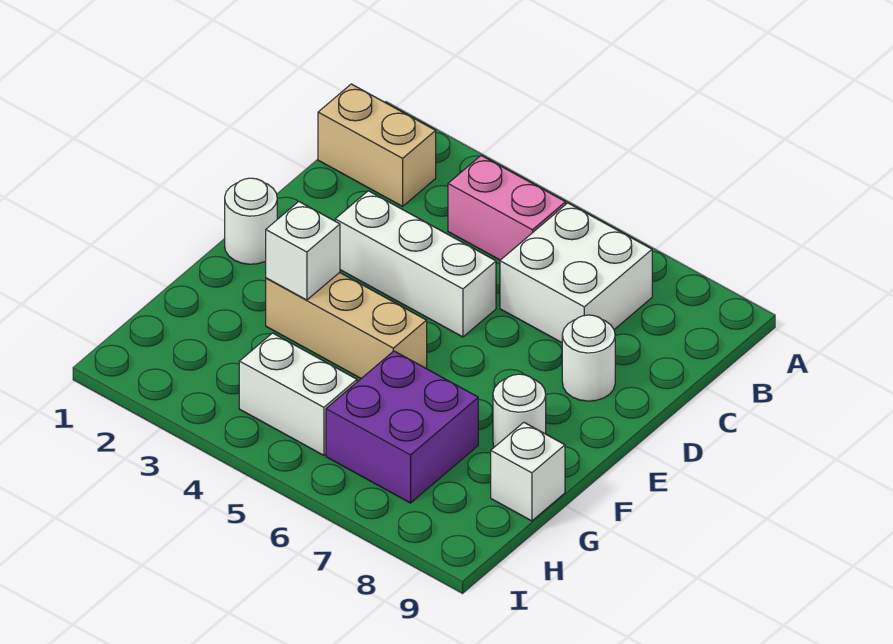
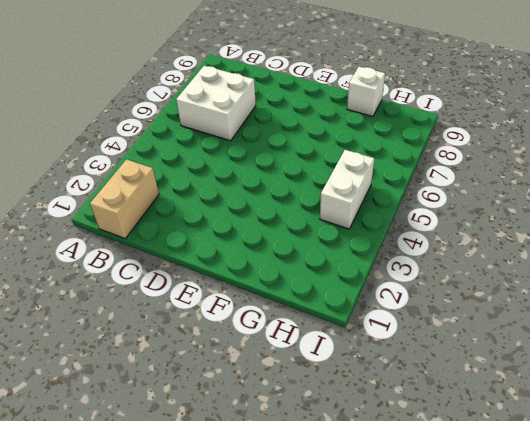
none -> pink brick B4:B5 level 1
none -> white brick D3:D5 level 1
none -> white round brick D8 level 1

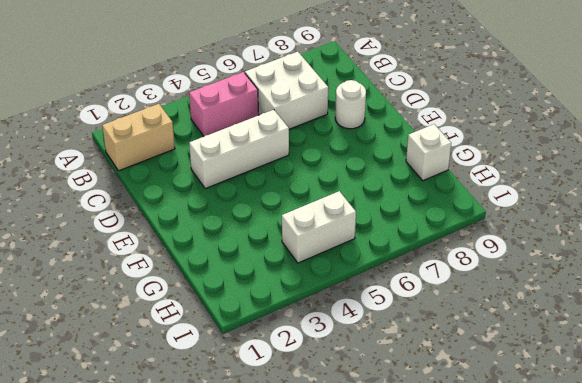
none -> white round brick E1 level 1
none -> tan brick F3:F5 level 1
none -> white round brick F8 level 1

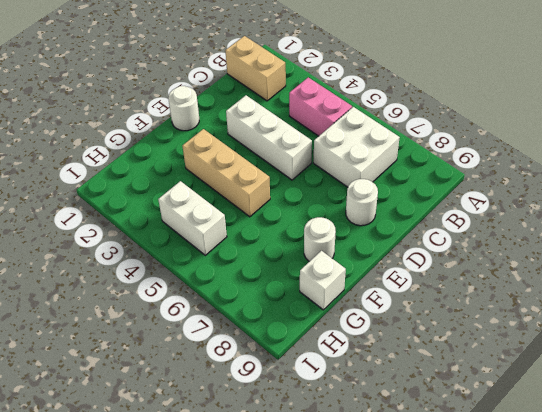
none -> purple brick G6:H7 level 1
none -> white brick F3 level 2

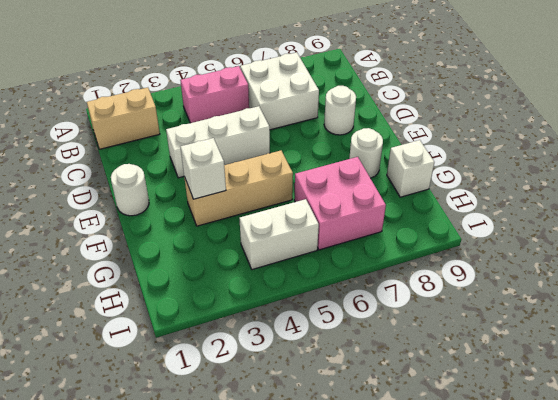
pink brick G6:H7 level 1 -> purple brick G6:H7 level 1

